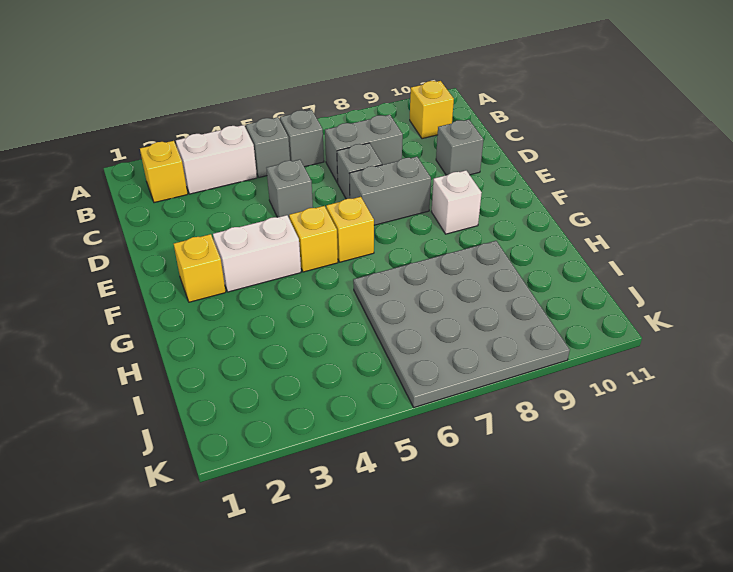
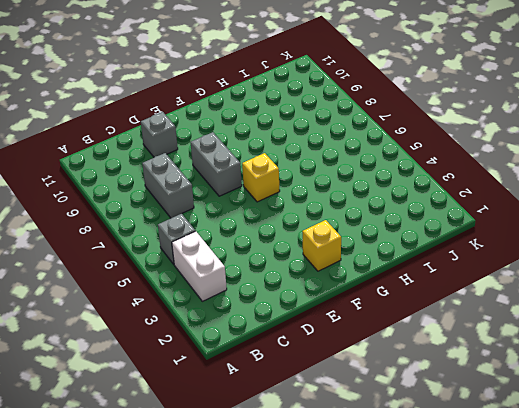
none -> yellow brick B2 level 1
none -> grey brick B6 level 1
none -> yellow brick B10 level 1

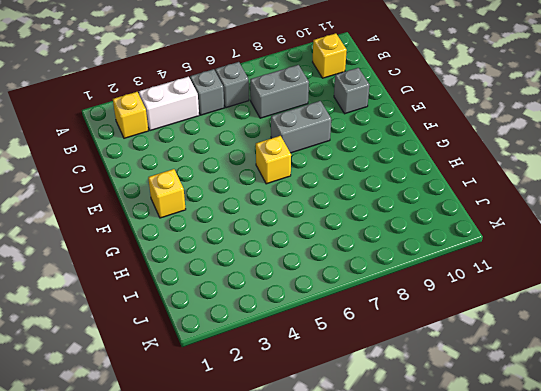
none -> grey brick D5 level 1
none -> grey brick D7 level 1
none -> white brick F3:F4 level 1

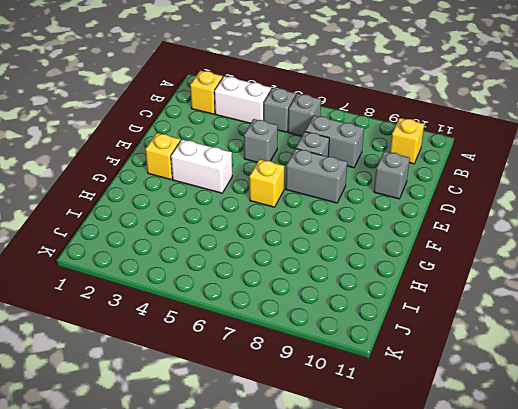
none -> yellow brick F5 level 1
none -> white brick F9 level 1
none -> grey plate H6:K9 level 1

